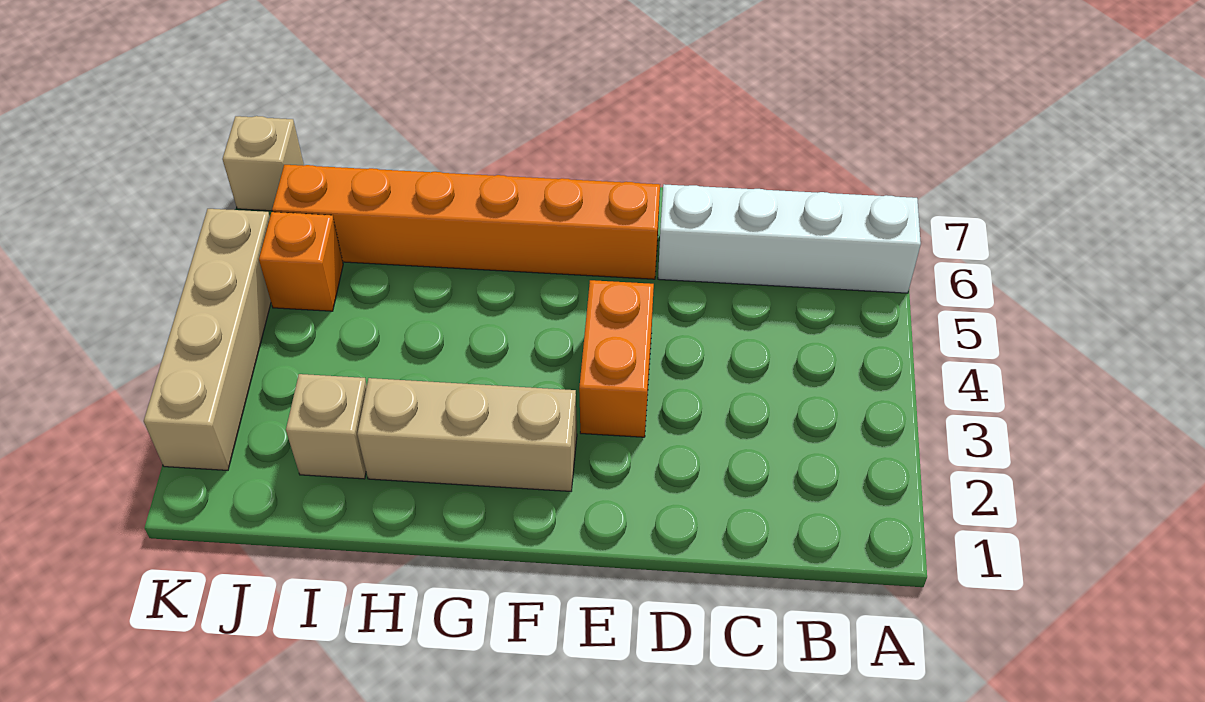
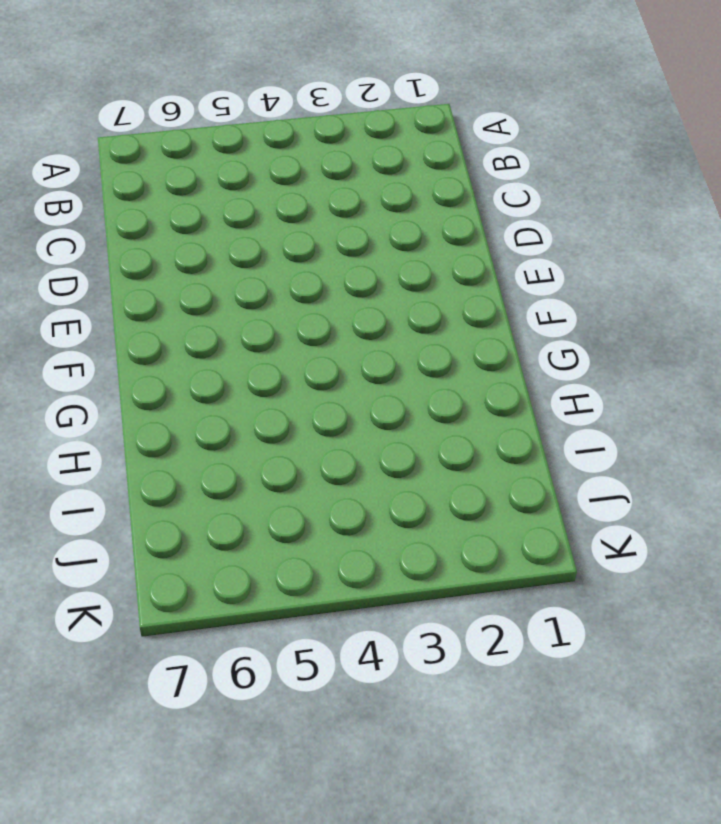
none -> white brick A6:D6 level 1
none -> orange brick E3:E4 level 1

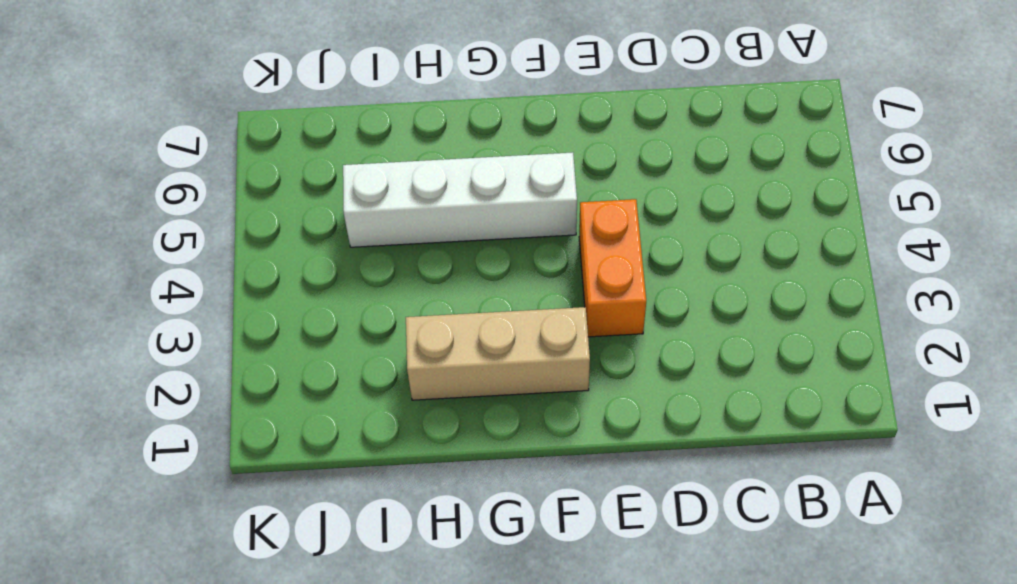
white brick F5:I5 level 1 -> white brick A6:D6 level 1
none -> orange brick E6:J6 level 1
none -> tan brick I2 level 1

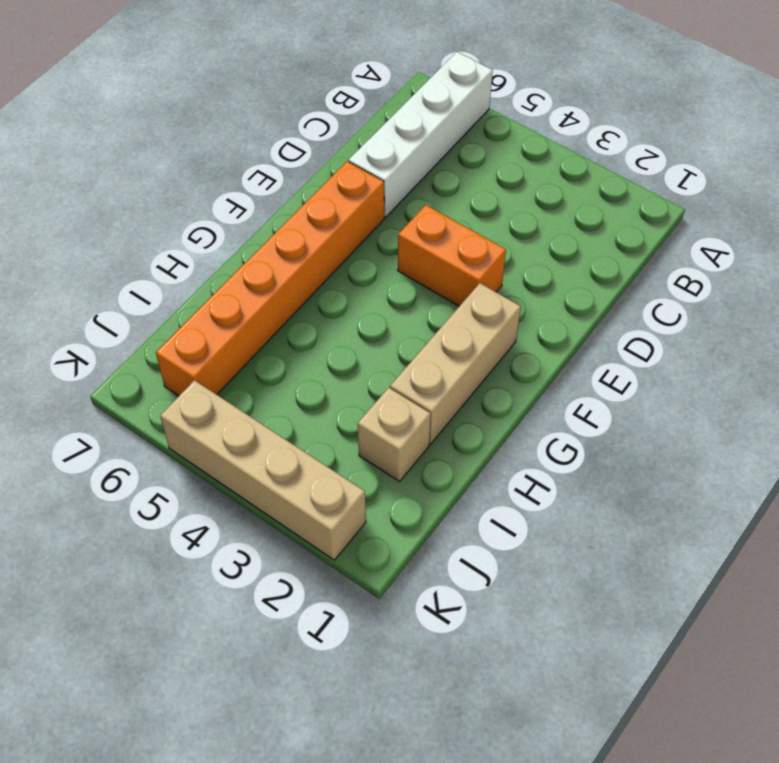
none -> orange brick J5 level 1
none -> tan brick K7 level 1

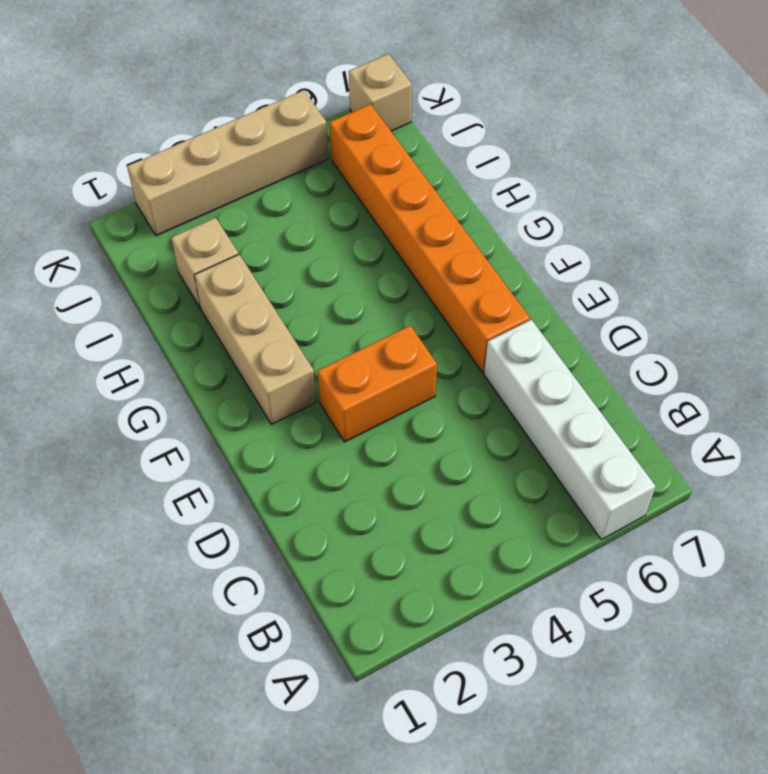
none -> orange brick J5 level 1

